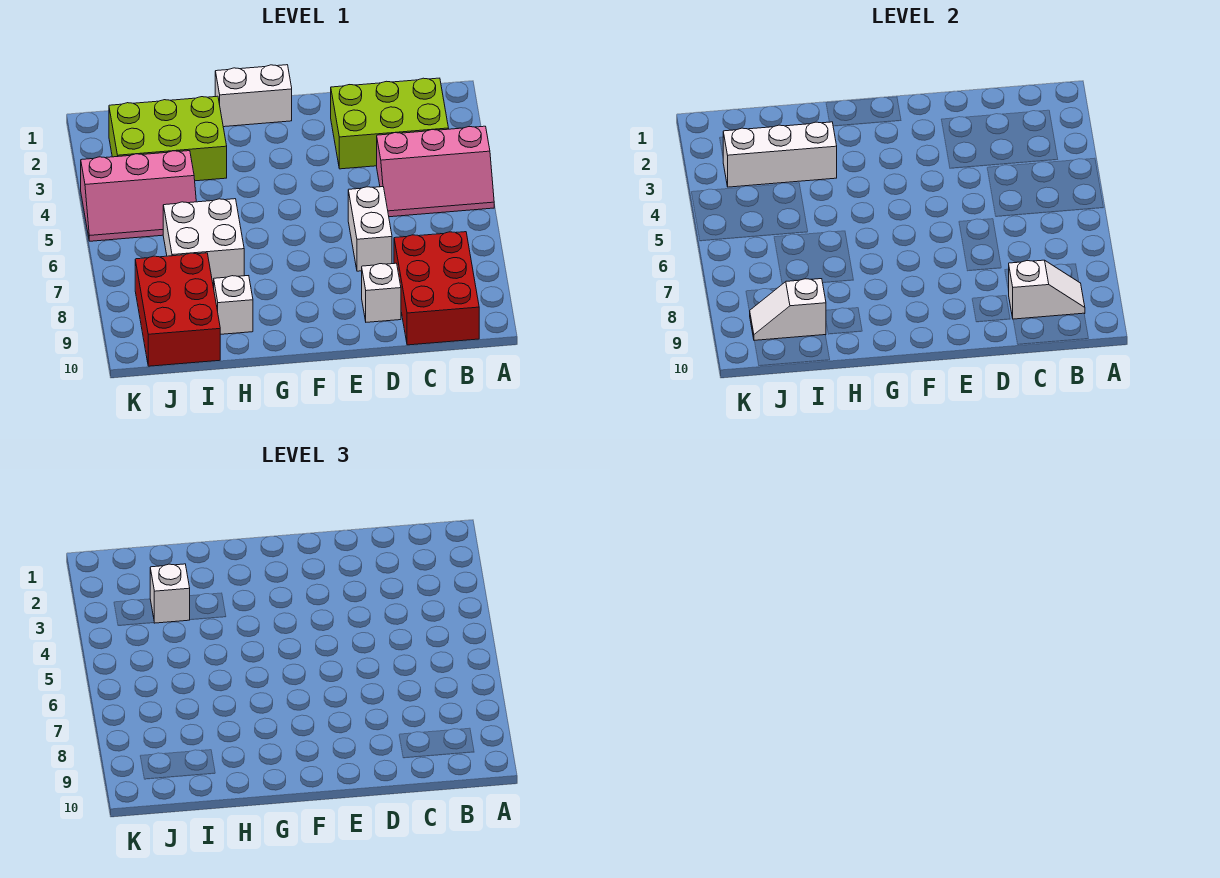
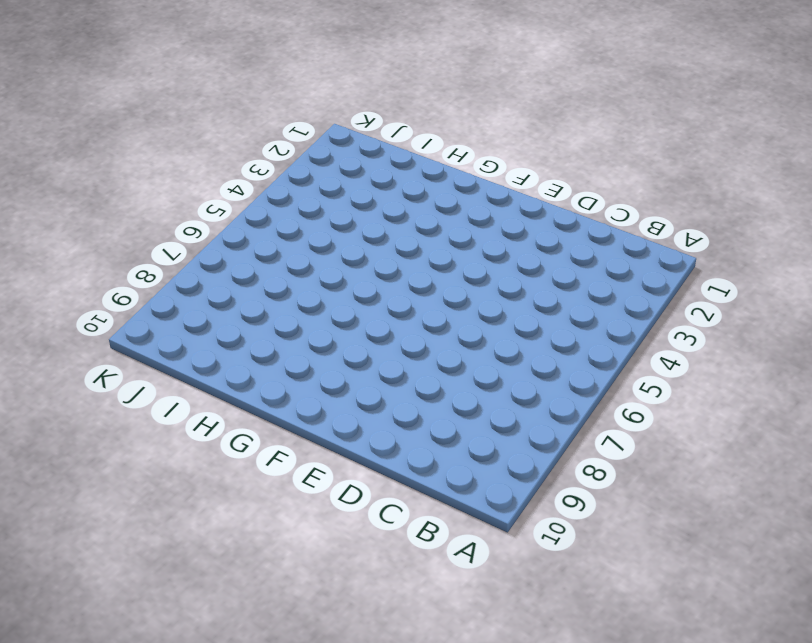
none -> pink slope A4:C5 level 1 top 4
none -> lime brick B2:D3 level 1
none -> red brick B8:C10 level 1

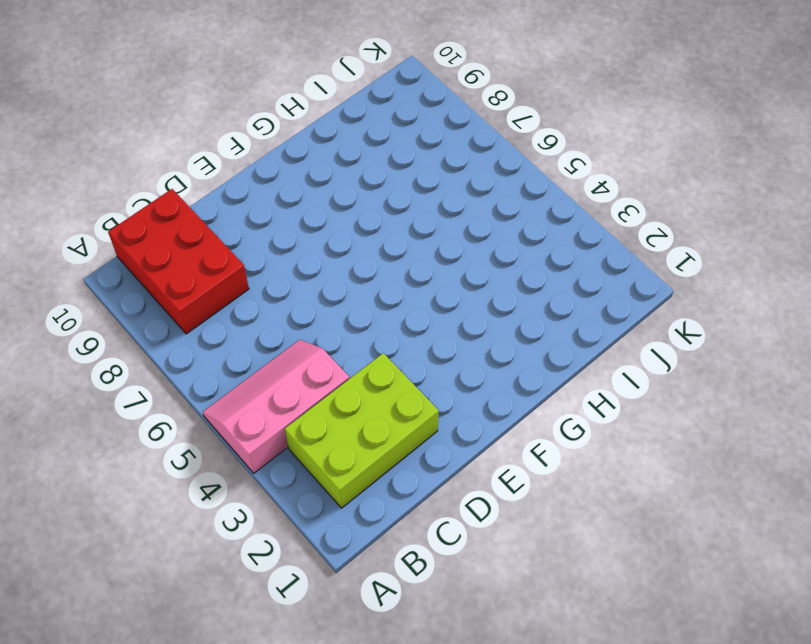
none -> white brick D6:D7 level 1
none -> white brick D9 level 1
none -> white brick F1:G1 level 1

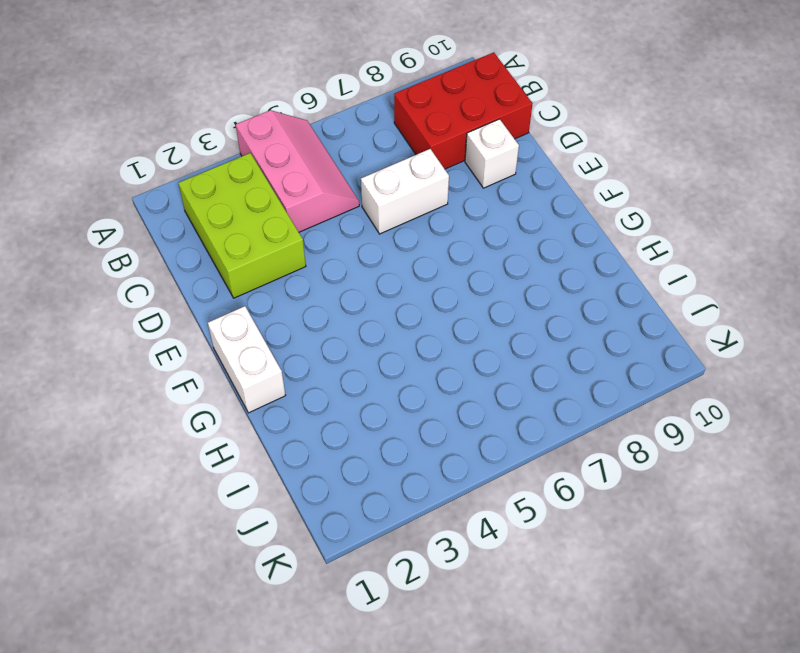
none -> lime brick H2:J3 level 1
none -> white brick H6:I7 level 1
none -> white brick H9 level 1

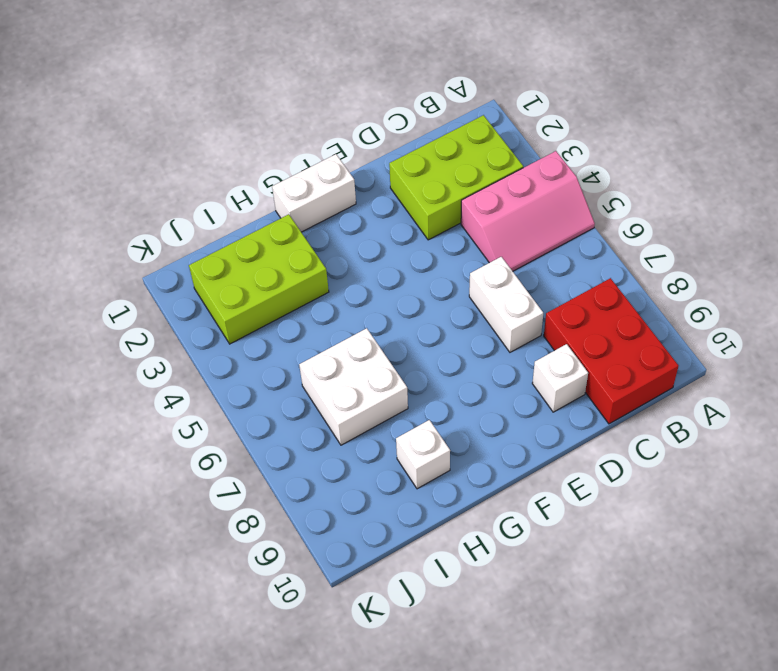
none -> pink slope I4:K5 level 1 top 4
none -> red brick I8:J10 level 1
none -> white slope B9:C9 level 2 top C

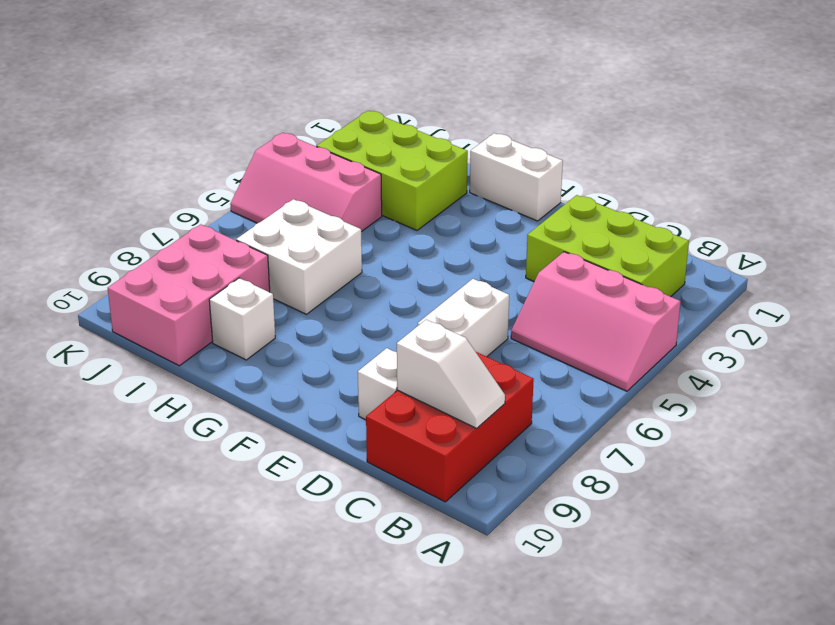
pink brick I8:J10 level 1 -> red brick I8:J10 level 1
none -> white brick H3:J3 level 2
none -> white slope I9:J9 level 2 top I
none -> white brick I3 level 3

